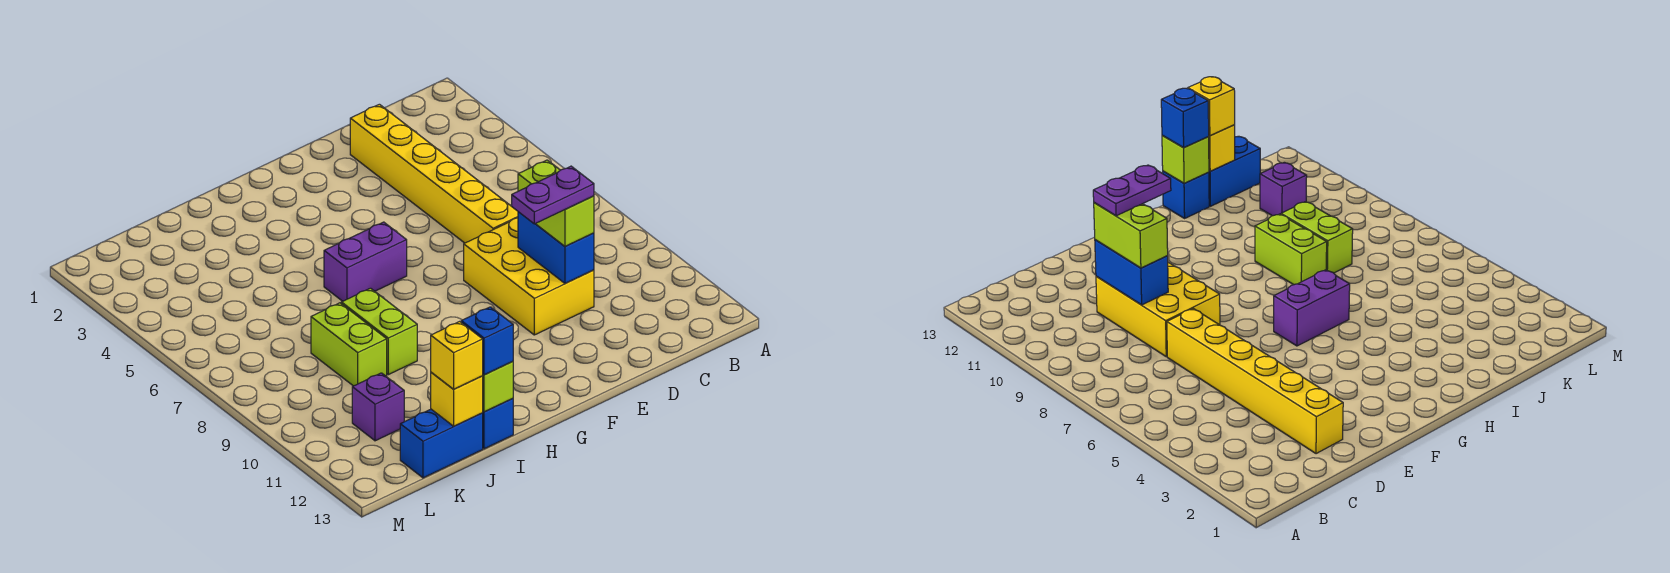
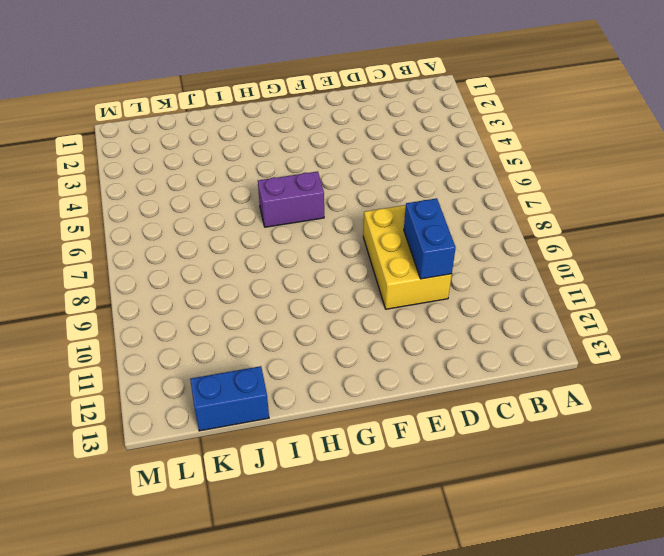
none -> yellow brick D2:D7 level 1
none -> lime brick I8:I9 level 1
none -> blue brick I13 level 1

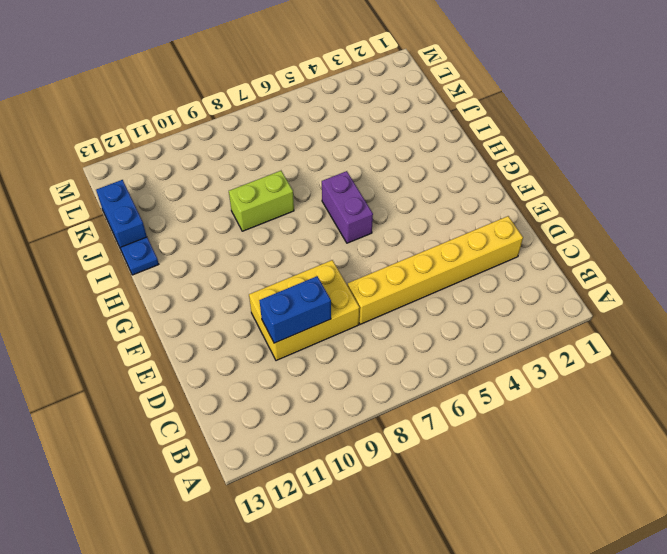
blue plate I13 level 1 -> blue brick I13 level 1
none -> lime brick J8:J9 level 1
none -> purple brick K11 level 1
none -> lime brick I13 level 2

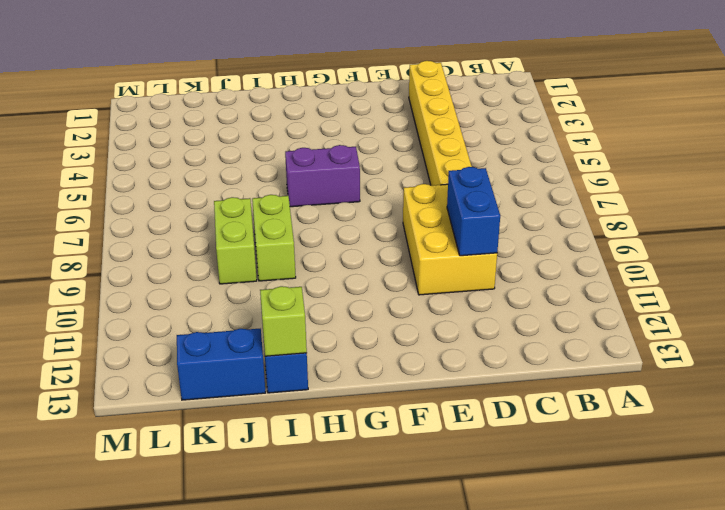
none -> purple brick K11 level 1
none -> yellow brick J13 level 2
none -> lime brick D9:D10 level 3

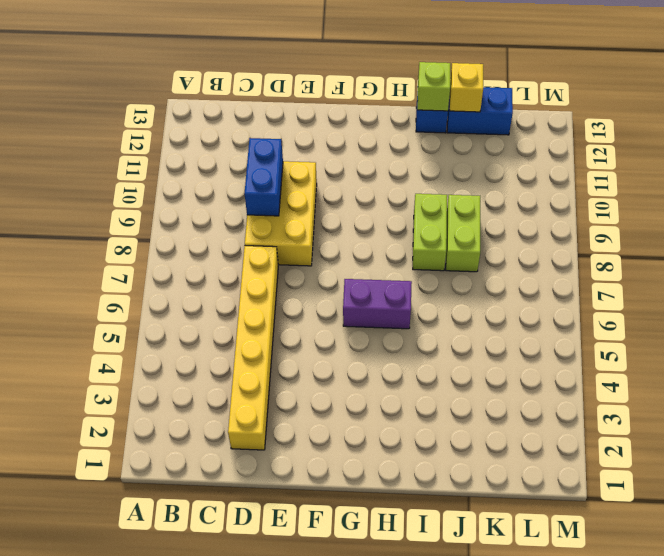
none -> purple brick K11 level 1
none -> lime brick D9:D10 level 3
none -> blue brick I13 level 3

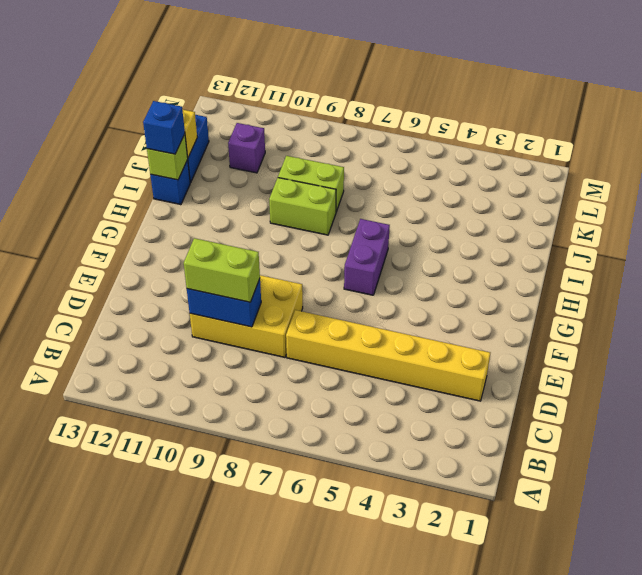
none -> yellow brick J13 level 3
none -> purple plate D10:E10 level 4

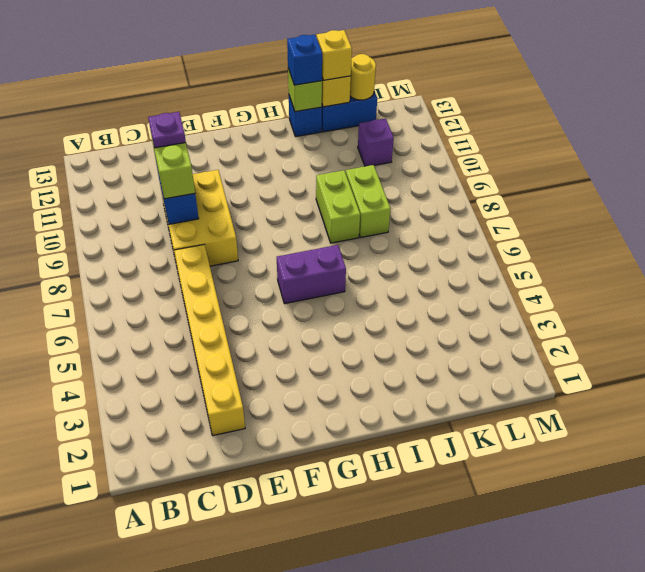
purple plate D10 level 4 -> purple plate D10:E10 level 4
yellow round brick K13 level 2 -> none

